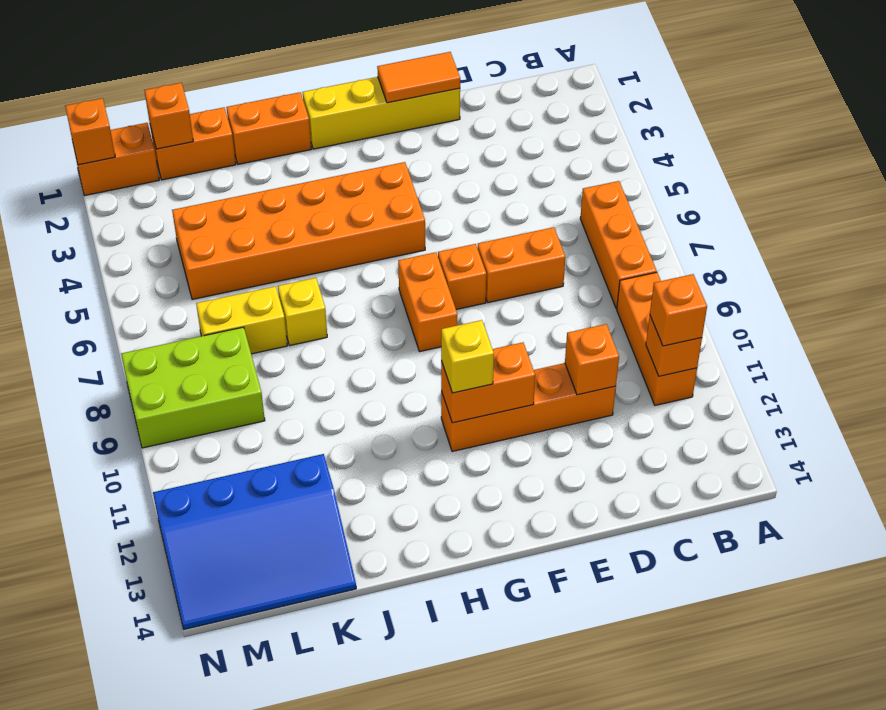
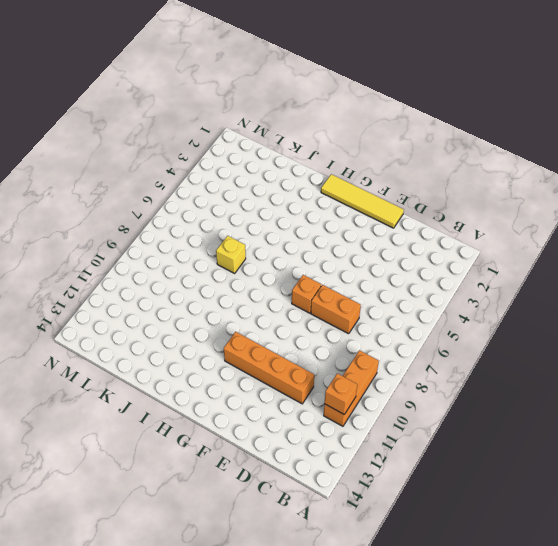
yellow tile E1:H1 level 1 -> yellow brick E1:H1 level 1
none -> orange brick B6:B8 level 1
none -> orange brick G4:L5 level 1
none -> orange brick G7:G8 level 1

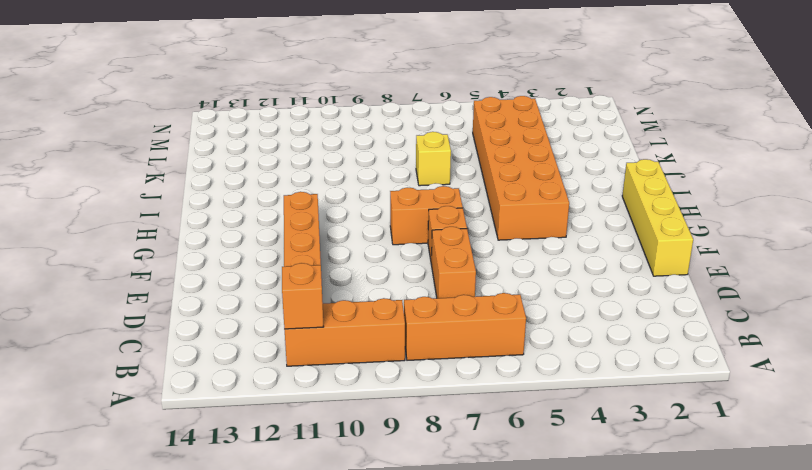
none -> orange brick I1:J1 level 1
none -> orange brick K1:L1 level 1
none -> yellow brick K7:L7 level 1

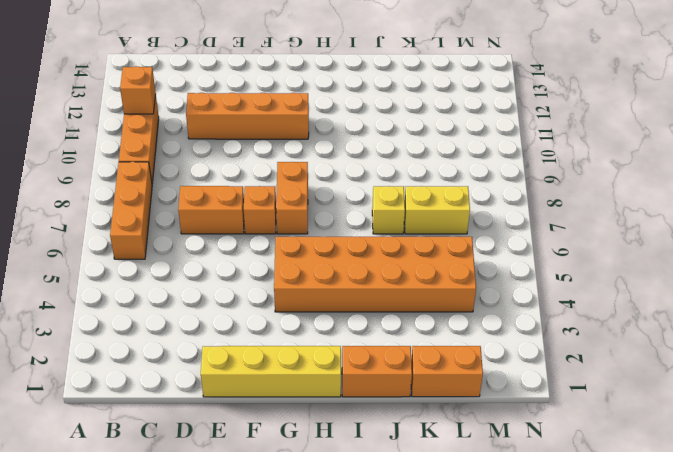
none -> blue slope K12:N14 level 1 top 12
none -> lime brick L8:N9 level 1
none -> orange brick M1:N1 level 1

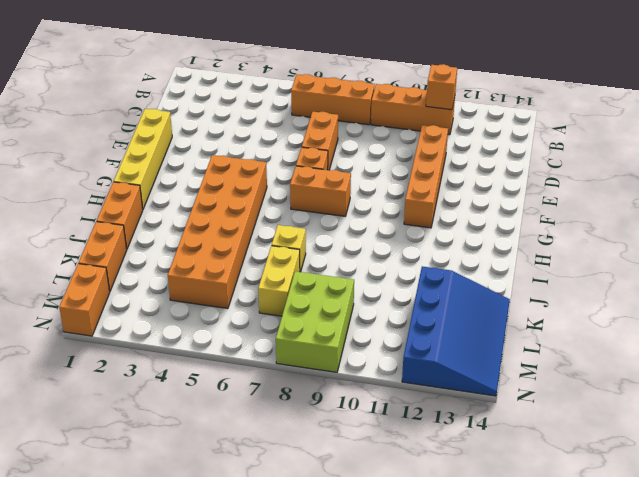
none -> orange brick D11 level 2
none -> orange tile E1:F1 level 2
none -> orange brick F11:G11 level 2

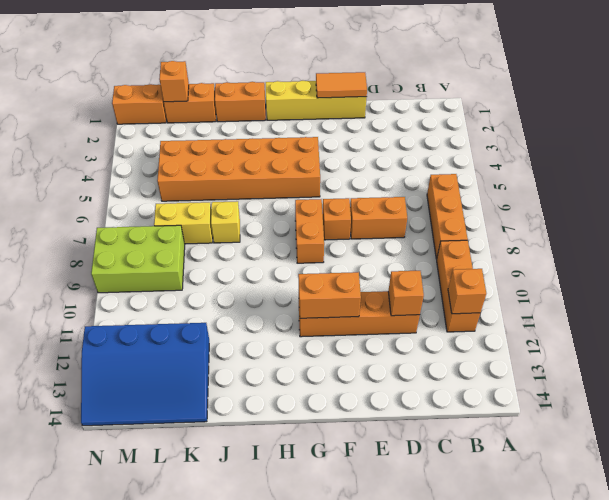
none -> orange brick N1 level 2
none -> orange brick B11 level 3
none -> yellow brick G11 level 3

